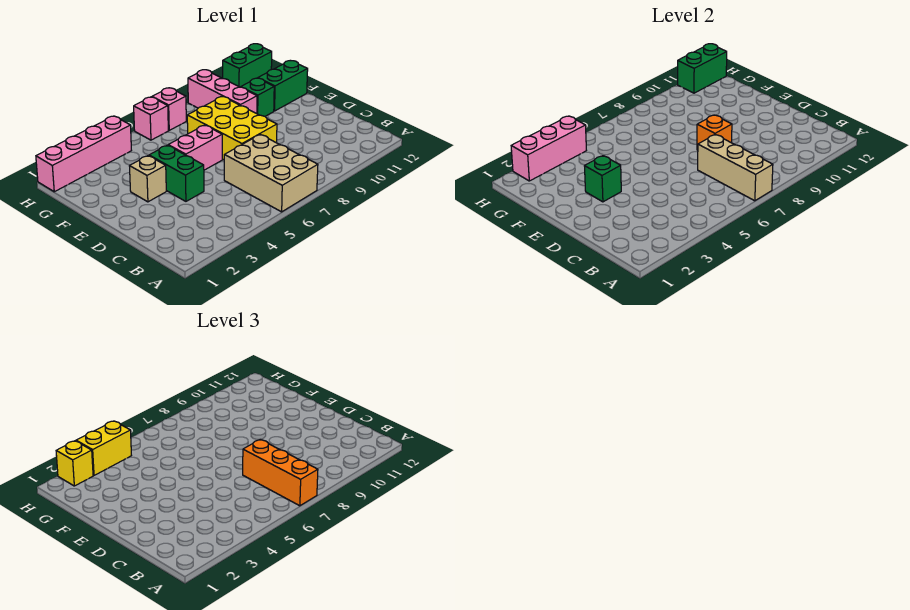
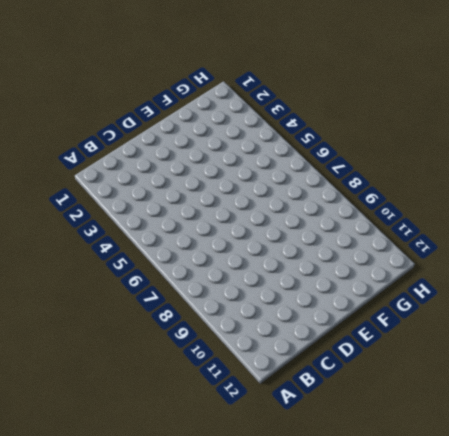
none -> tan brick A6:C7 level 1
none -> green brick D4:E4 level 1
none -> yellow brick D7:F8 level 1

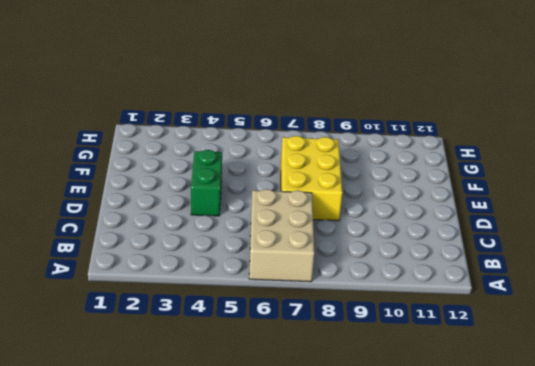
none -> tan brick E3 level 1
none -> pink brick E5:E6 level 1
none -> pink brick F9:H9 level 1

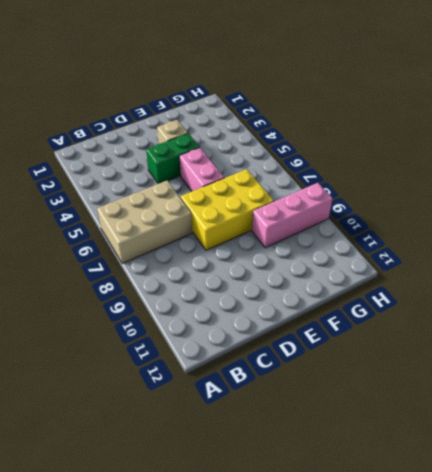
none -> green brick F10 level 1
none -> green brick F11:F12 level 1
none -> pink brick H1:H4 level 1

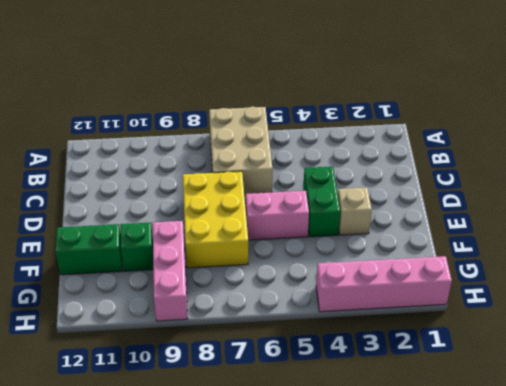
none -> pink brick H6 level 1
none -> pink brick H7 level 1
none -> green brick H11:H12 level 1

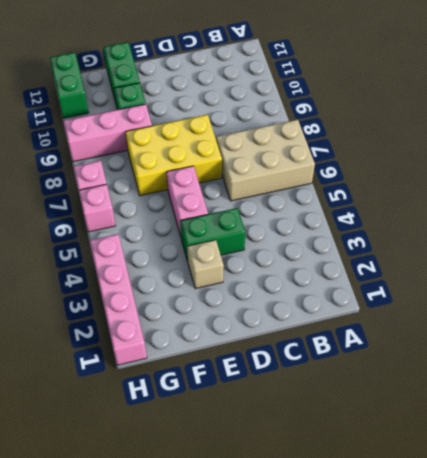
none -> tan brick A7:C7 level 2
none -> orange brick D8 level 2
none -> green brick E3 level 2

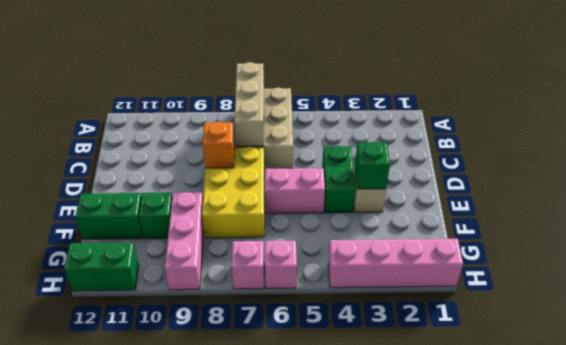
none -> pink brick H2:H4 level 2
none -> green brick H11:H12 level 2
none -> orange brick A7:C7 level 3

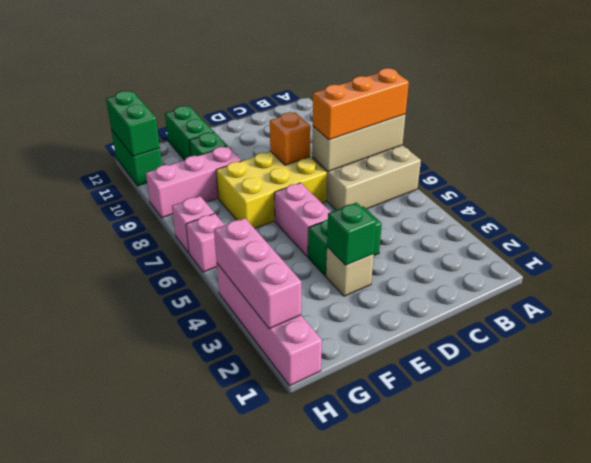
none -> yellow brick H2 level 3
none -> yellow brick H3:H4 level 3

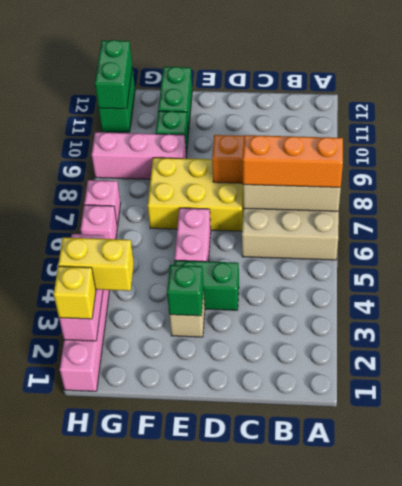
yellow brick G3:H3 level 3 -> yellow brick H3:H4 level 3

